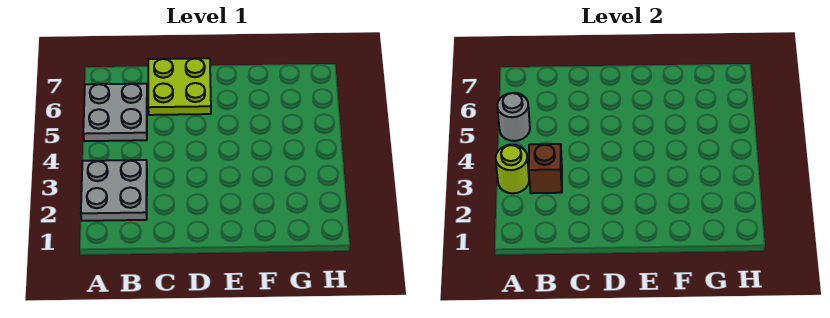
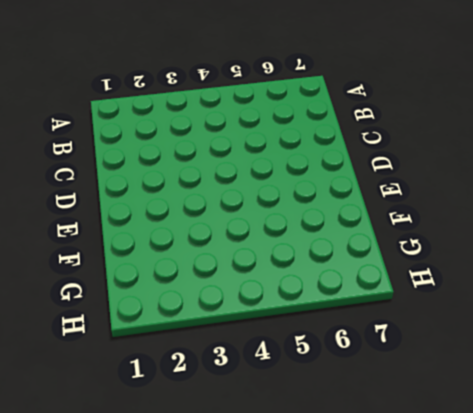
none -> grey plate A2:B3 level 1
none -> grey plate A5:B6 level 1

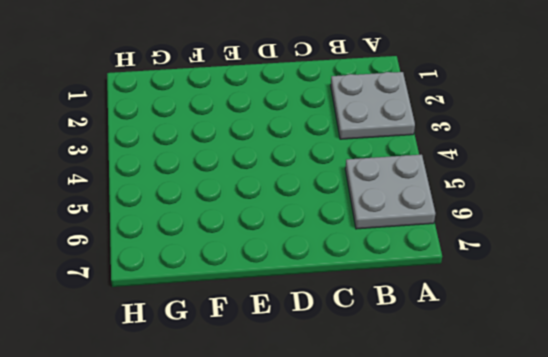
none -> lime plate C6:D7 level 1
none -> lime round brick A3 level 2

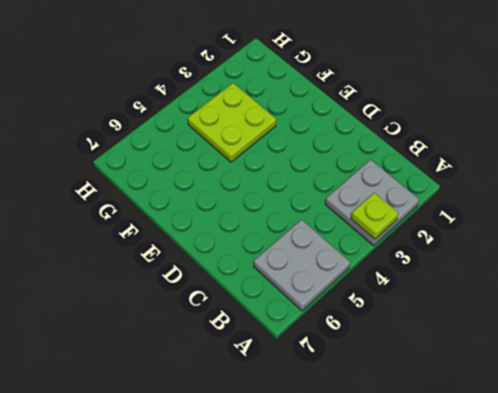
lime plate A3 level 2 -> lime round brick A3 level 2
lime plate F3:G4 level 1 -> lime plate C6:D7 level 1
none -> grey round brick A5 level 2
none -> brown brick B3 level 2

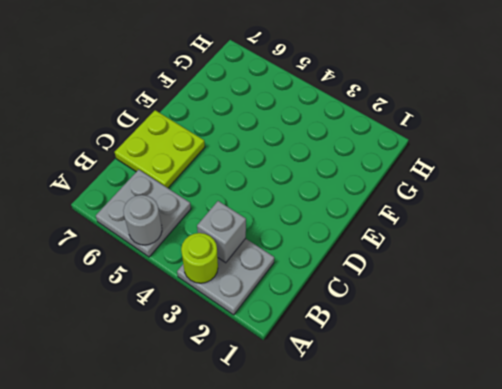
grey brick B3 level 2 -> brown brick B3 level 2

